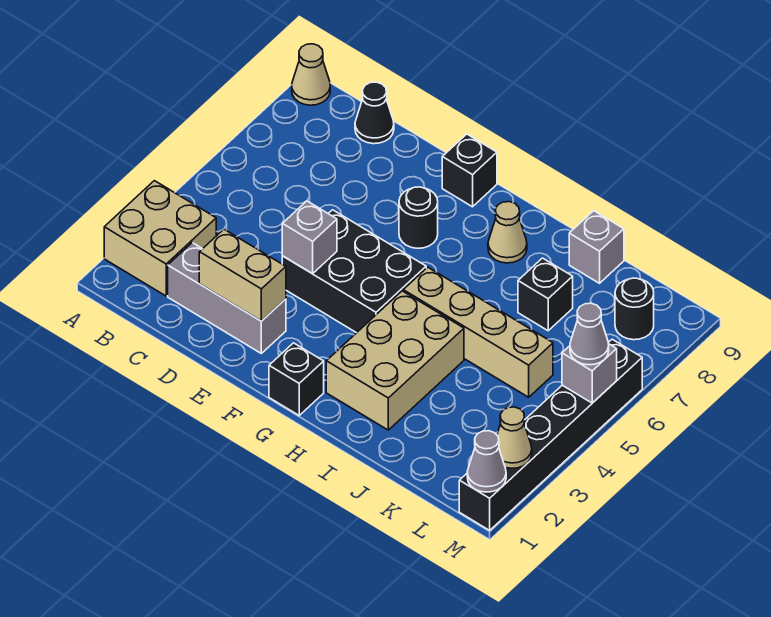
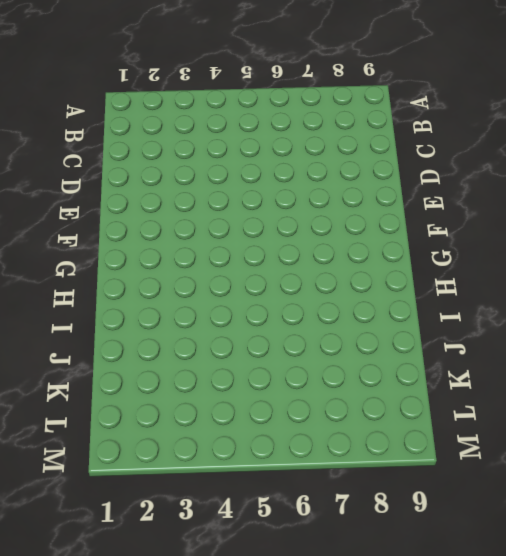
none -> tan brick A2:B3 level 1
none -> tan cone A9 level 1
none -> grey brick C2:E2 level 1

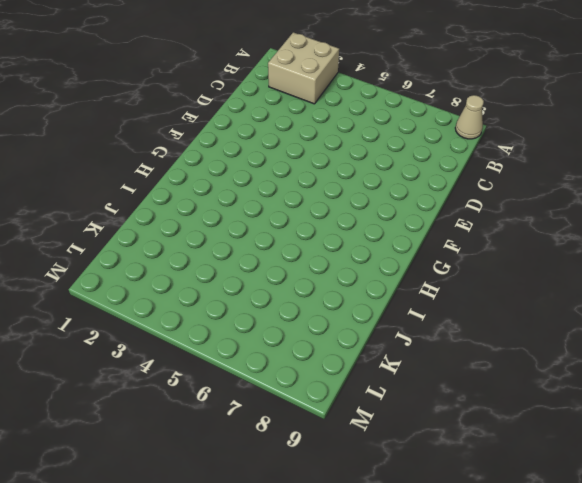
none -> grey brick C2:E2 level 1
none -> black cone C9 level 1
none -> black brick E4:G5 level 1

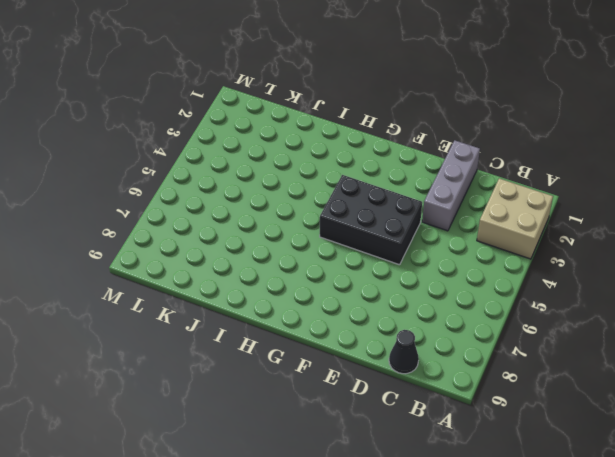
grey brick D1:D3 level 1 -> grey brick C2:E2 level 1
none -> tan cone A9 level 1
none -> black round brick F7 level 1
none -> black brick F9 level 1

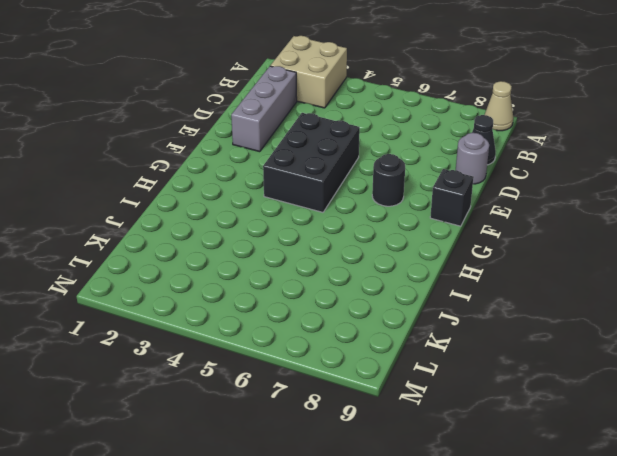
grey round brick D9 level 1 -> none
none -> black brick G1 level 1
none -> tan brick H2:I4 level 1
none -> tan brick H5:K5 level 1

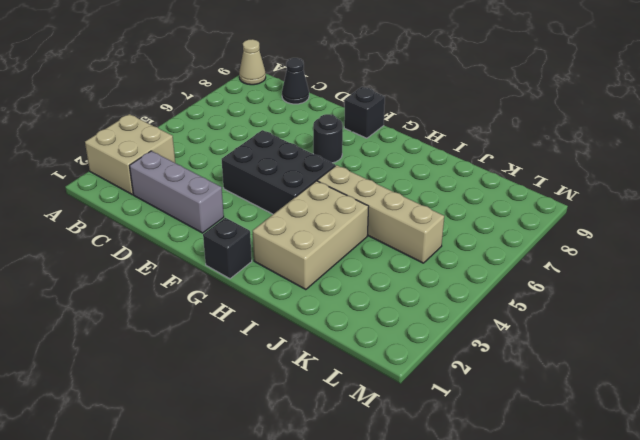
none -> tan cone H8 level 1
none -> black brick J7 level 1
none -> grey brick J9 level 1

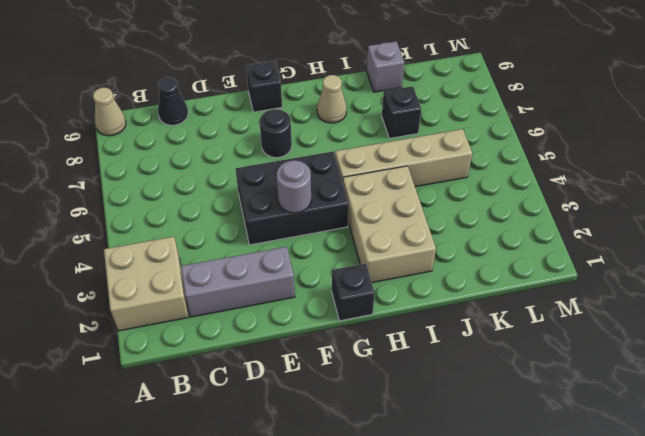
grey round brick F4 level 2 -> none
none -> black round brick L8 level 1
none -> black brick M1:M6 level 1
none -> tan brick D2:E2 level 2

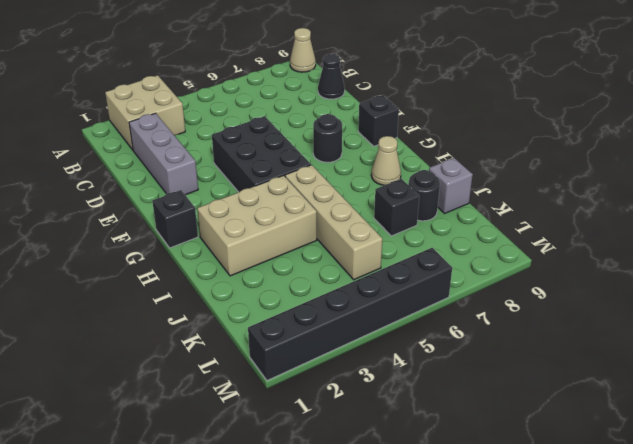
black round brick J8 level 1 -> black round brick L8 level 1
none -> tan brick D2:E2 level 2
none -> grey brick E4 level 2
none -> grey cone M1 level 2

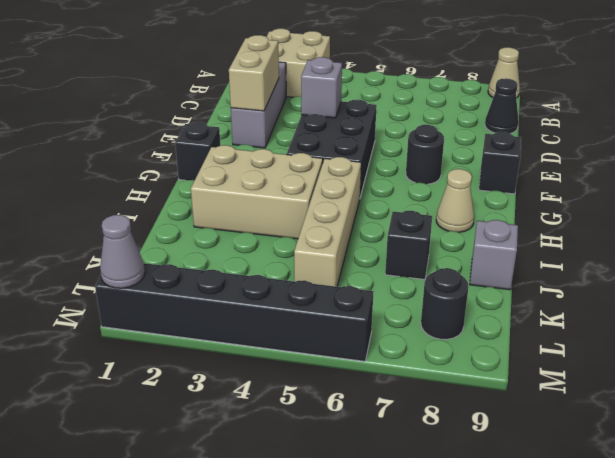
none -> tan cone M2 level 2
none -> grey brick M5 level 2
none -> grey cone M5 level 3

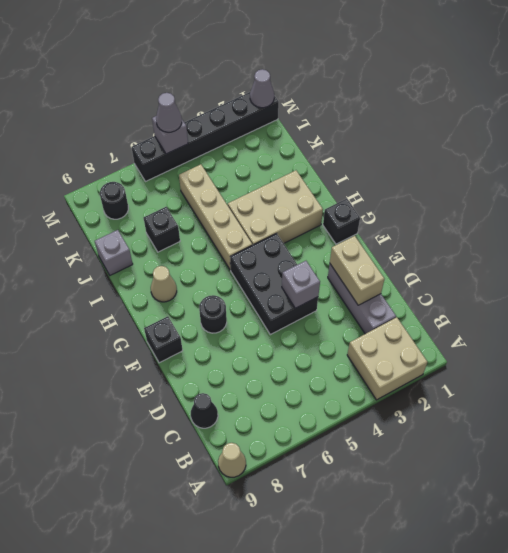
none -> tan cone M2 level 2

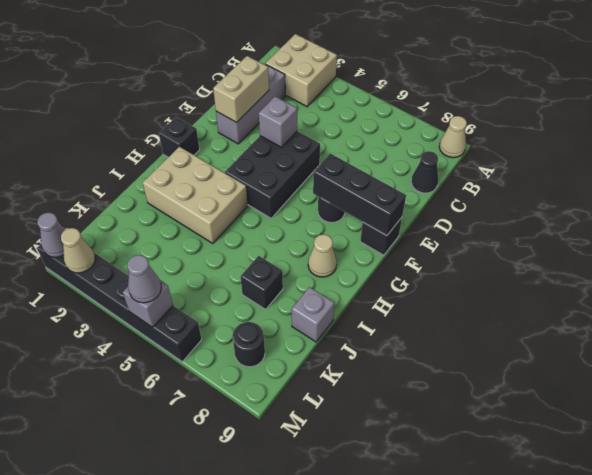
black brick F7:F9 level 2 -> none
none -> tan brick H5:K5 level 1

